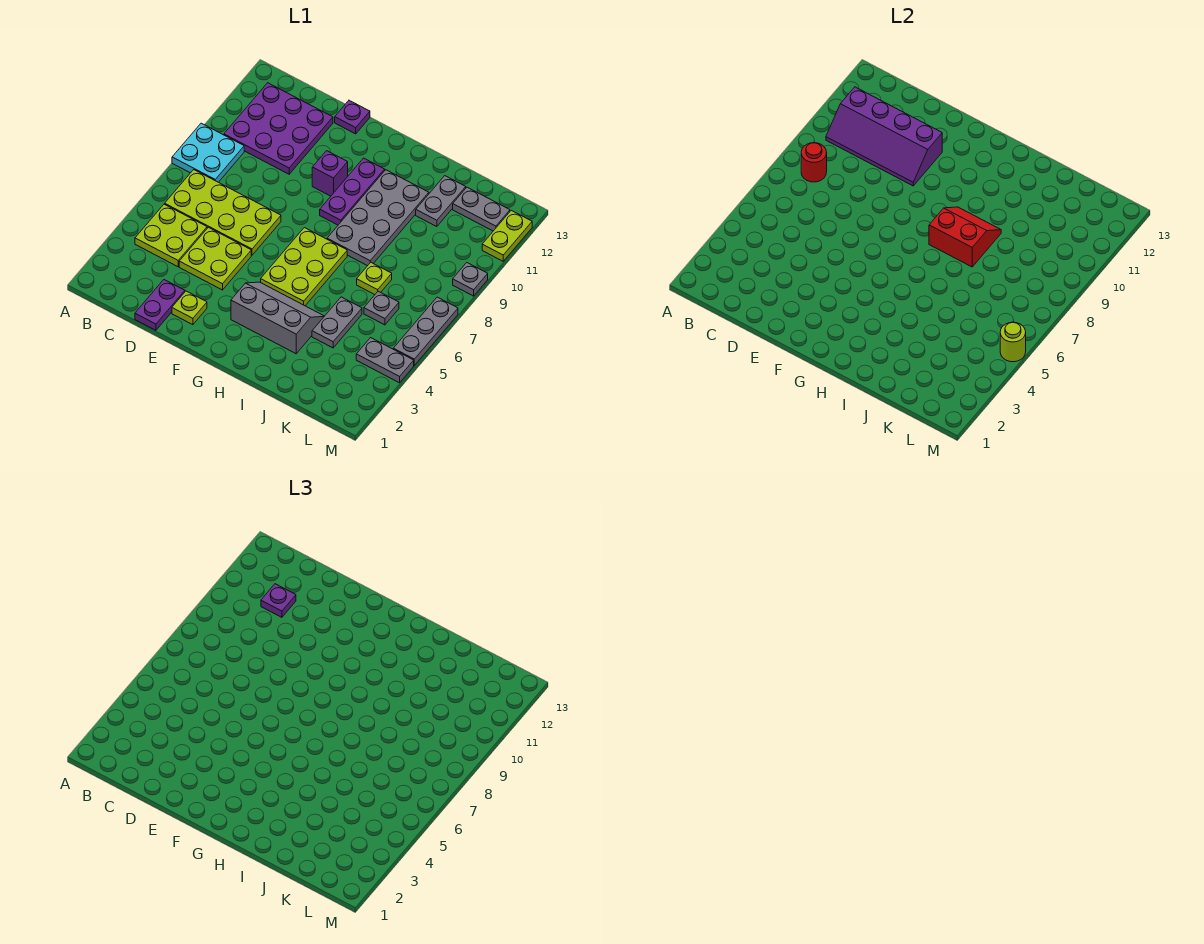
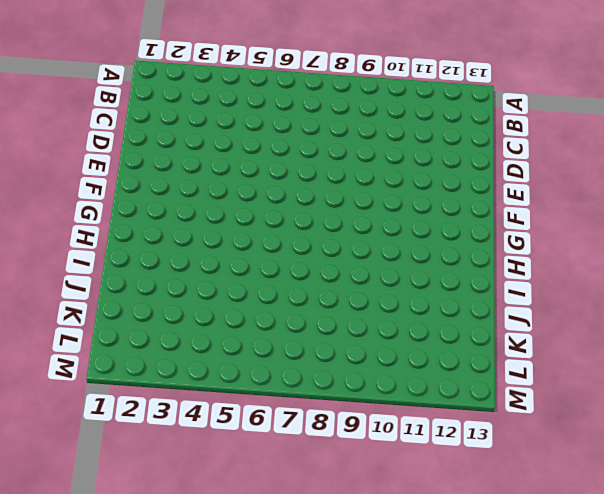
none -> cyan plate A8:B9 level 1
none -> lime plate B4:C5 level 1
none -> lime plate B6:E7 level 1

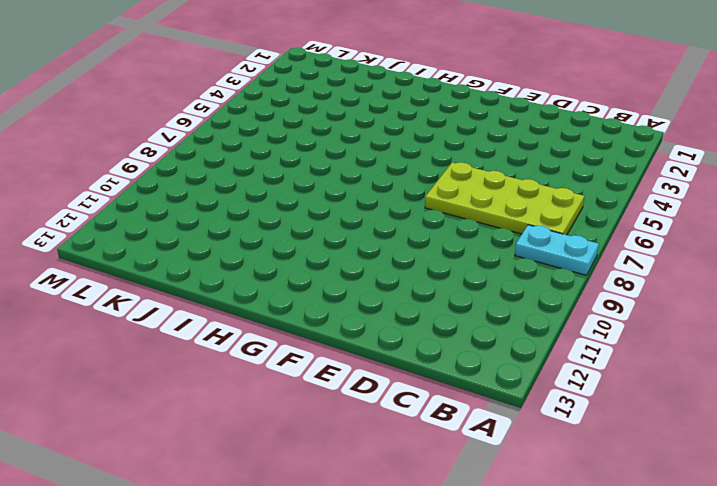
cyan plate A8:B8 level 1 -> cyan plate A8:B9 level 1
none -> lime plate B4:C5 level 1
none -> purple plate B10:D12 level 1
none -> purple plate D1:D2 level 1

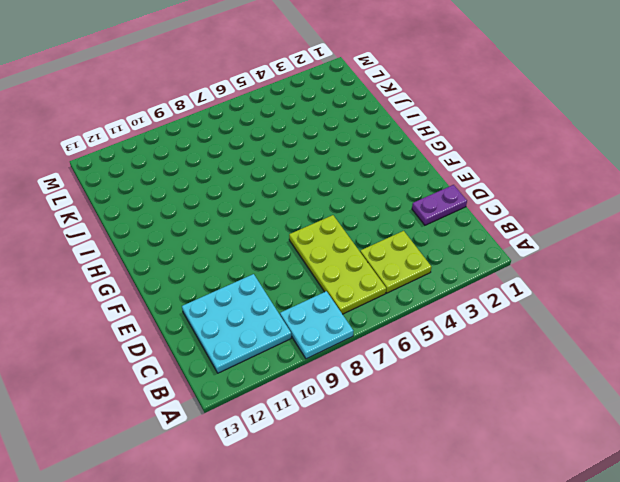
cyan plate B10:D12 level 1 -> purple plate B10:D12 level 1
none -> lime plate D4:E5 level 1
none -> lime plate E2 level 1
none -> purple plate E13 level 1

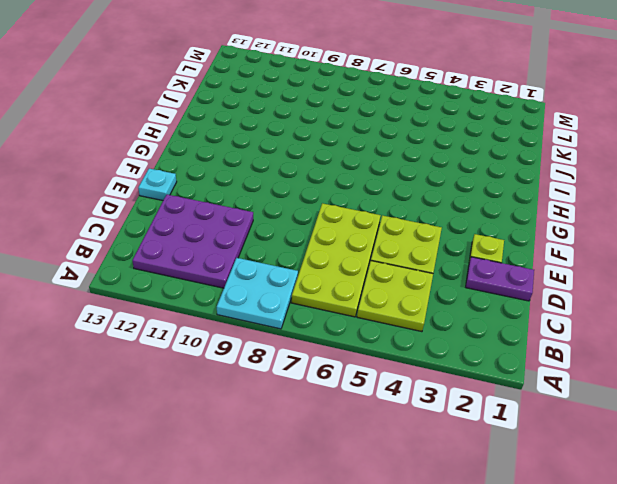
cyan plate E13 level 1 -> purple plate E13 level 1
none -> purple brick F10 level 1
none -> grey slope G3:I4 level 1 top 3
none -> lime plate G5:H7 level 1

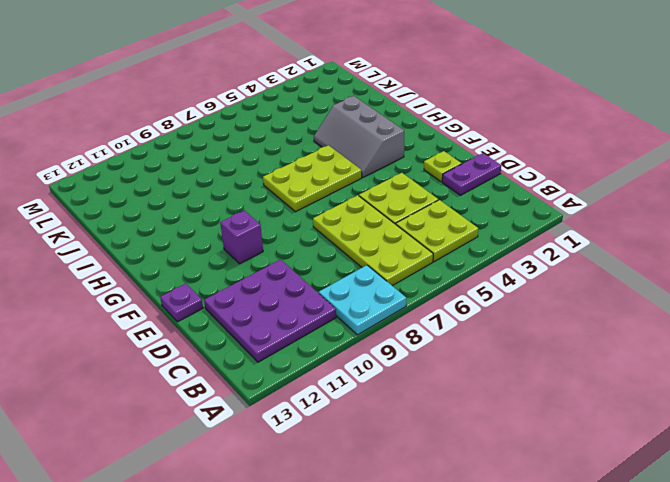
none -> purple plate G9:G11 level 1
none -> grey plate H8:I11 level 1
none -> grey plate J4:J5 level 1

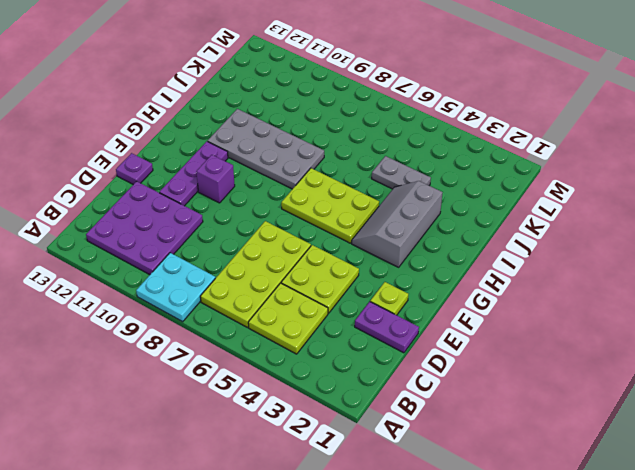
purple plate E11:G11 level 1 -> purple plate G9:G11 level 1
none -> lime plate J7 level 1
none -> grey plate J11:J12 level 1
none -> grey plate K6 level 1

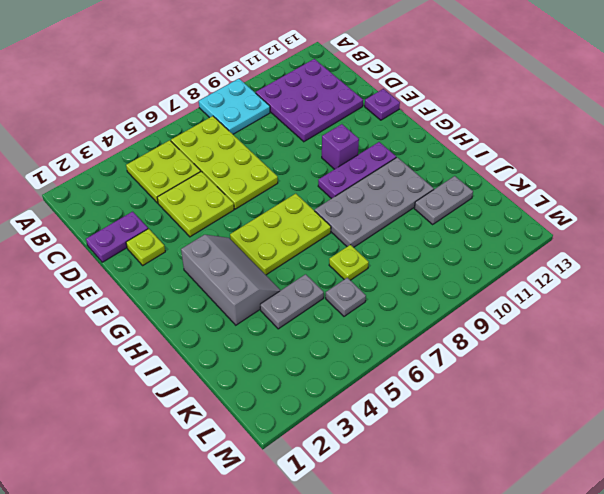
none -> grey plate K12:L12 level 1
none -> grey plate L4:M4 level 1
none -> grey plate M5:M7 level 1

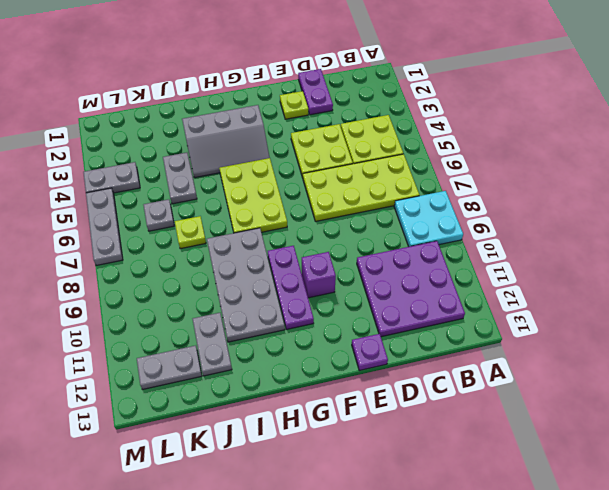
none -> grey plate M9 level 1
none -> lime plate M11:M12 level 1
none -> red round brick B8 level 2

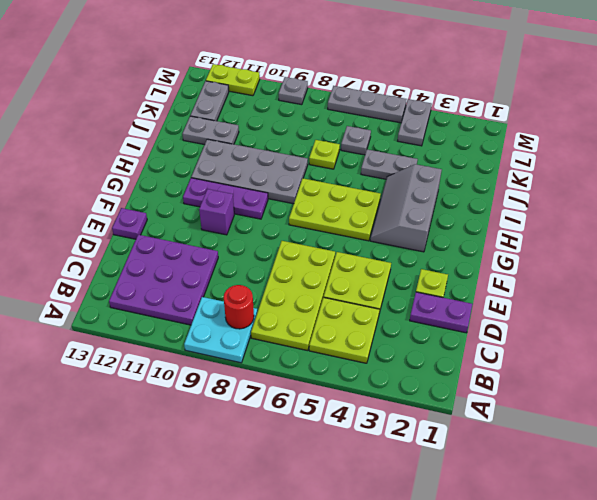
none -> purple slope B10:E11 level 2 top 11
none -> red slope H8:I9 level 2 top 8
none -> lime round brick M5 level 2

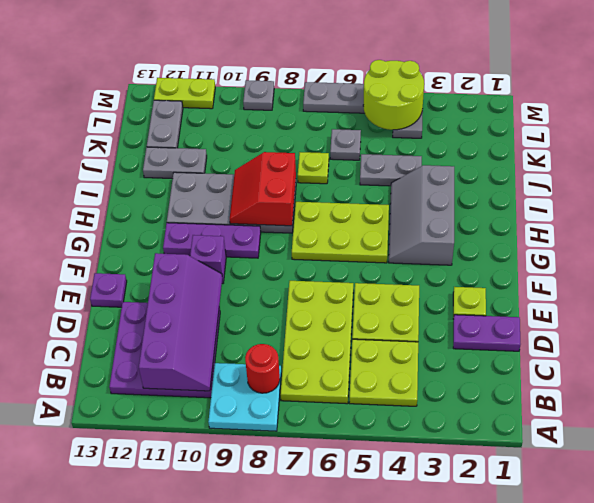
lime round brick L4:M5 level 2 -> lime round brick M5 level 2
none -> purple plate C11 level 3

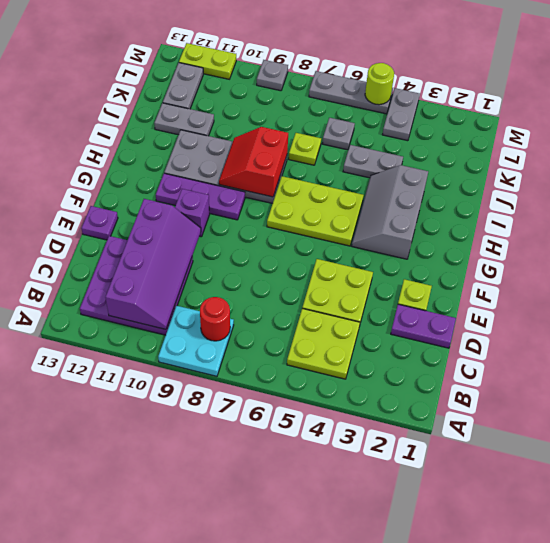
none -> lime plate B6:E7 level 1
none -> purple plate C11 level 3

